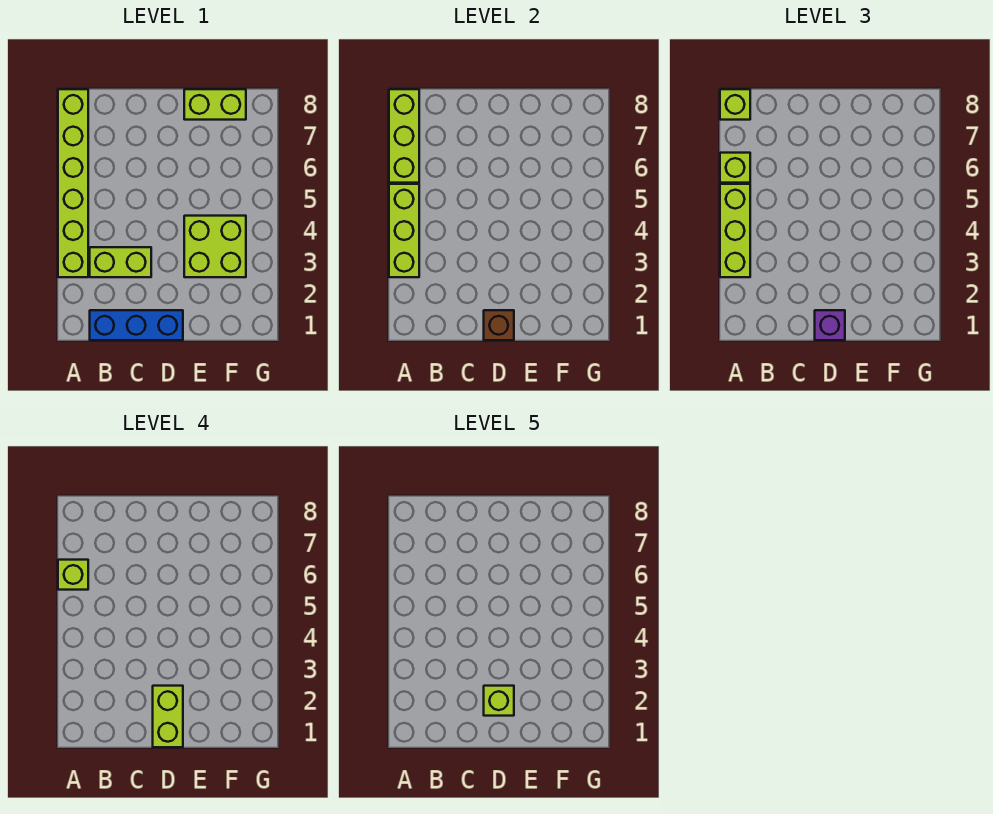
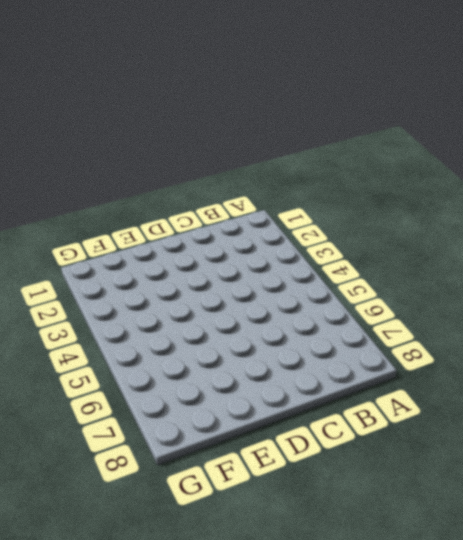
none -> lime brick A3:A8 level 1
none -> blue brick B1:D1 level 1
none -> lime brick B3:C3 level 1

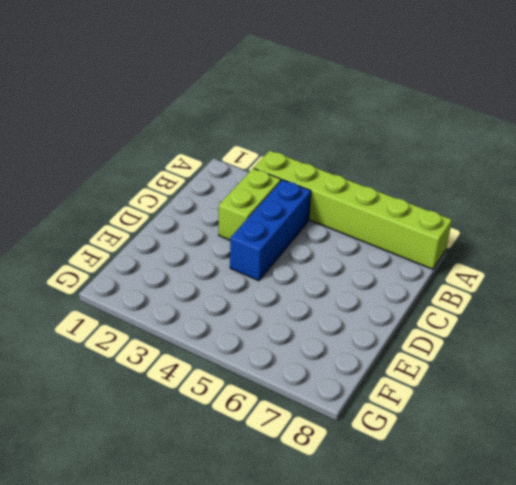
blue brick B4:D4 level 1 -> blue brick B1:D1 level 1
none -> lime brick E3:F4 level 1
none -> lime brick E8:F8 level 1
none -> lime brick A3:A5 level 2

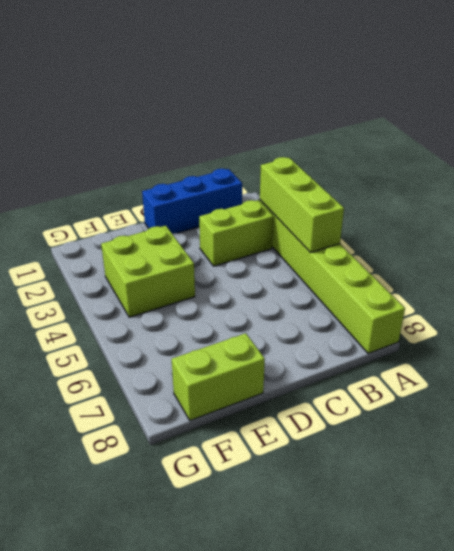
none -> lime brick A6:A8 level 2
none -> brown brick D1 level 2
none -> lime brick A3:A5 level 3

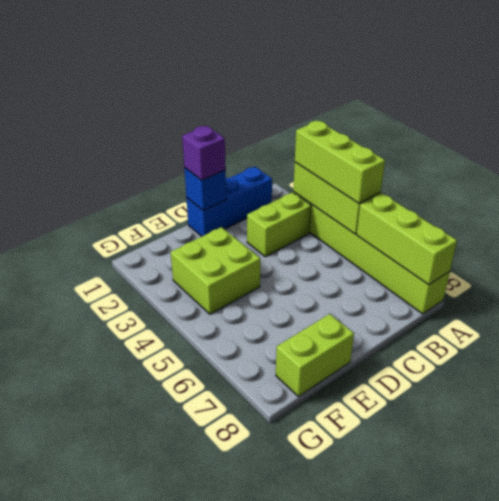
blue brick D1 level 2 -> brown brick D1 level 2
none -> lime brick A6 level 3
none -> lime brick A8 level 3
none -> lime brick A6 level 4

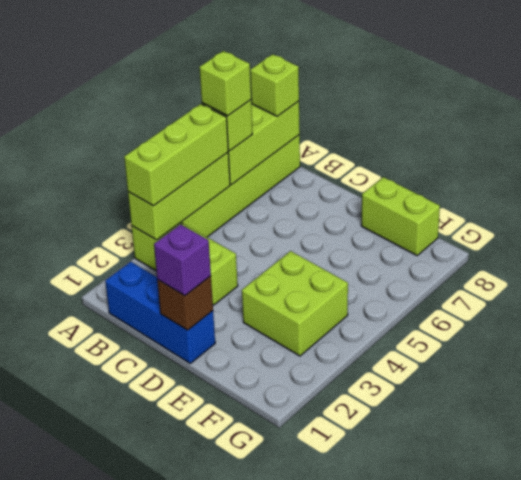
none -> lime brick D1:D2 level 4
none -> lime brick D2 level 5

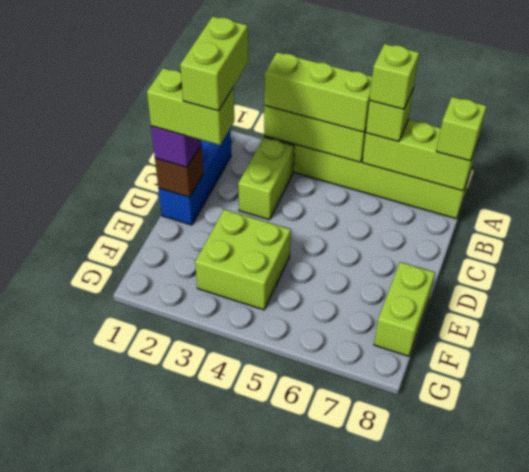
lime brick C2:D2 level 5 -> lime brick D2 level 5

